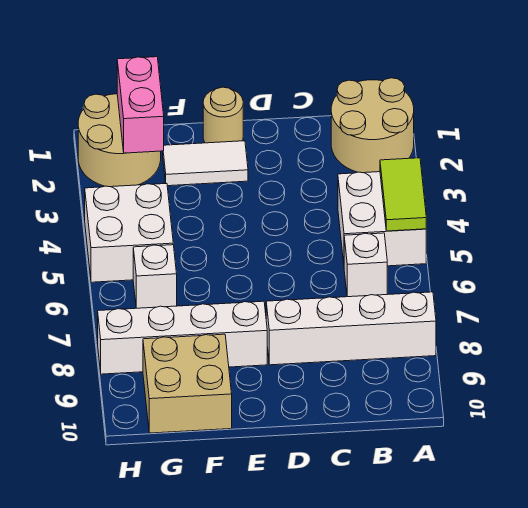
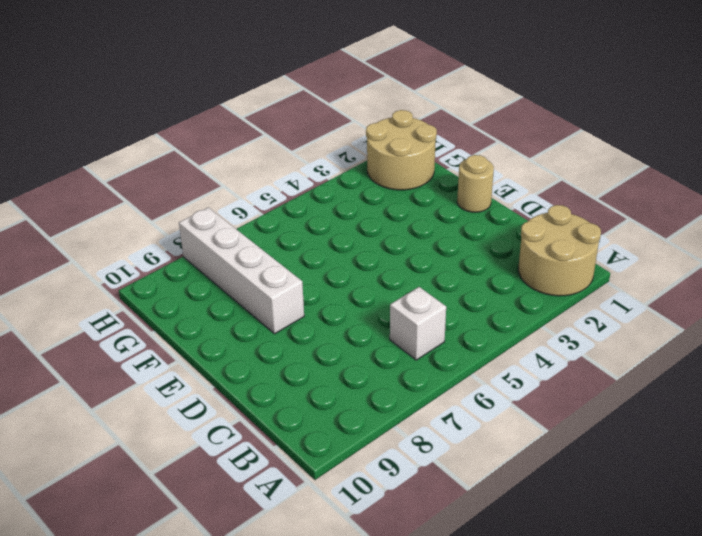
none -> white brick A4:B5 level 1
none -> white brick A8:D8 level 1
none -> white tile E2:F2 level 1

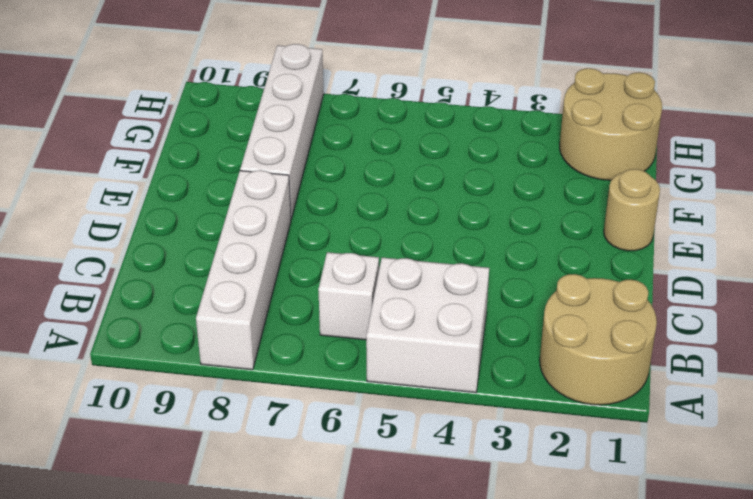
none -> white tile E2:F2 level 1
none -> tan brick F9:G10 level 1
none -> white brick G4:H5 level 1

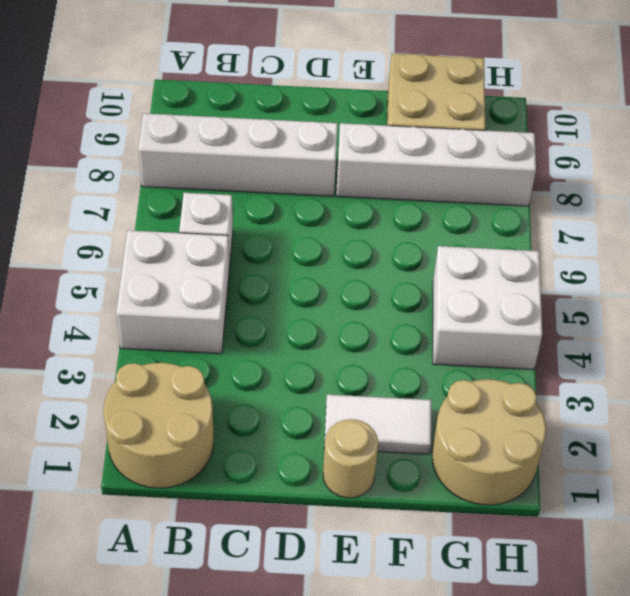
none -> white brick G6 level 1
none -> lime tile A4:A5 level 2
none -> pink brick G1:G2 level 2

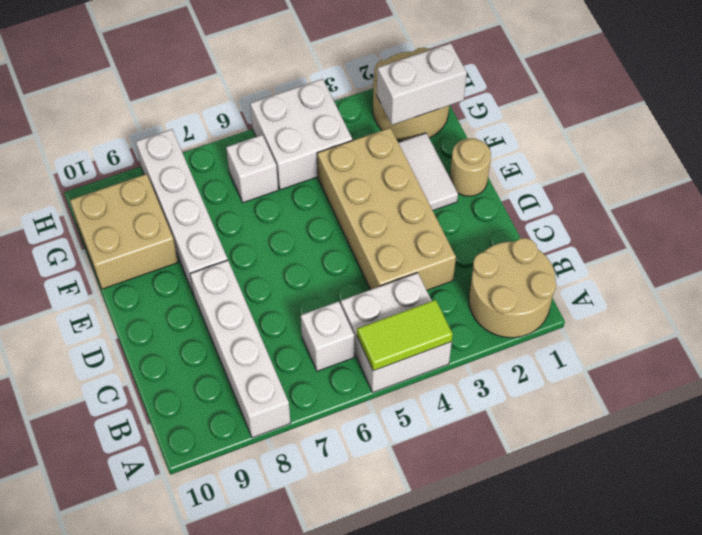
tan brick C3:F4 level 1 -> none
white brick G1:G2 level 2 -> pink brick G1:G2 level 2

